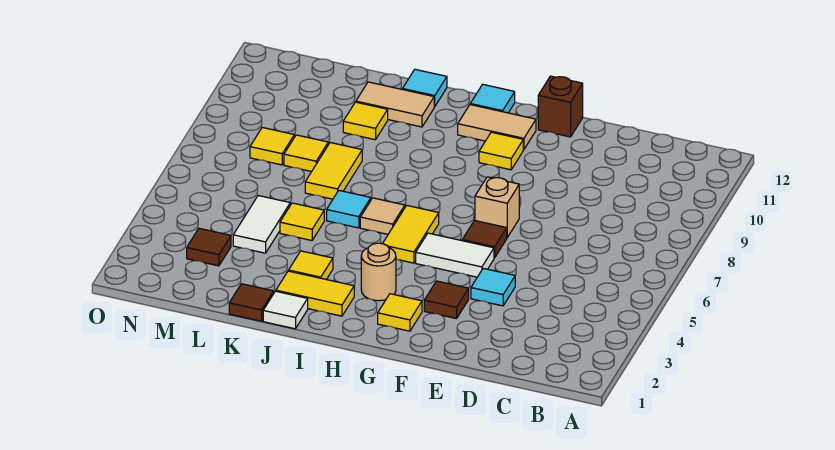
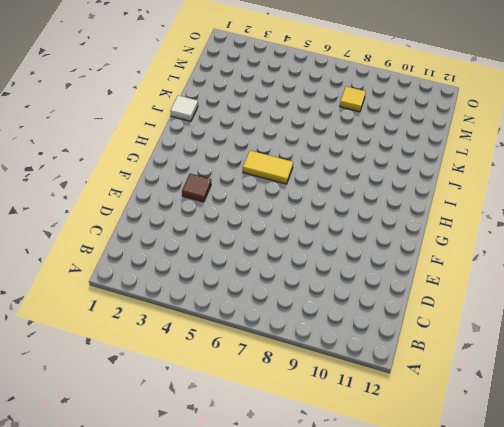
none -> cyan tile E4 level 1
none -> white tile F5:G5 level 1
none -> brown tile F6 level 1

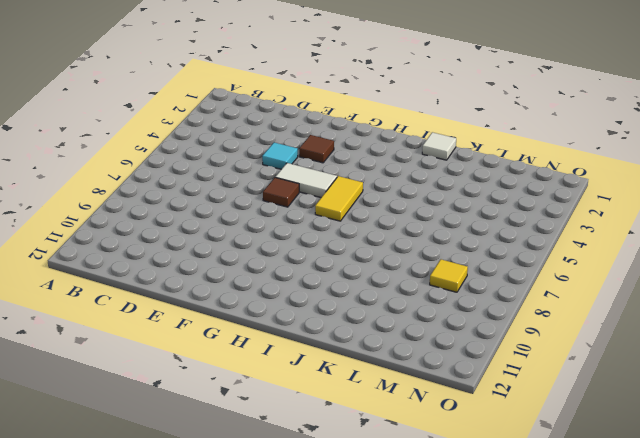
none -> tan brick F7 level 1
none -> brown brick F12 level 1
none -> yellow tile G2 level 1

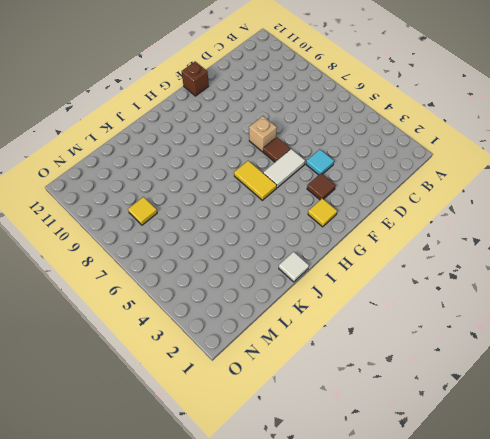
none -> yellow tile G10 level 1
none -> tan tile G11:H11 level 1
none -> tan round brick H3 level 1

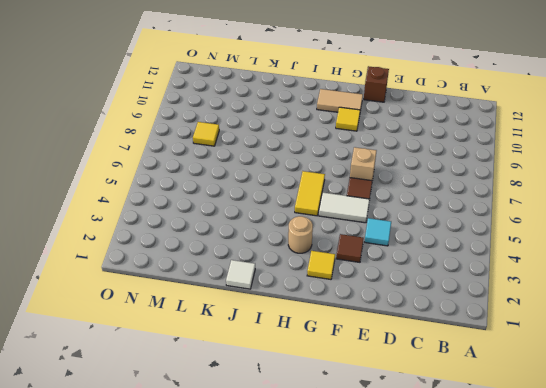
none -> cyan tile H12 level 1
none -> yellow tile I2:J2 level 1
none -> tan tile I6 level 1

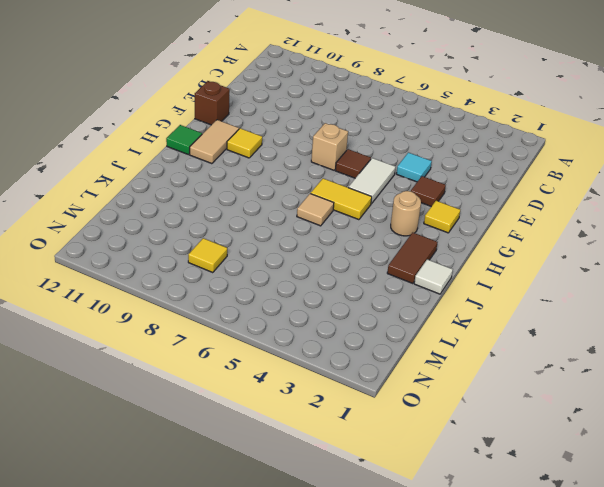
green tile H12 level 1 -> cyan tile H12 level 1
brown tile I2:J2 level 1 -> yellow tile I2:J2 level 1
none -> yellow tile J3 level 1
none -> cyan tile J6 level 1
none -> tan tile J11:K11 level 1

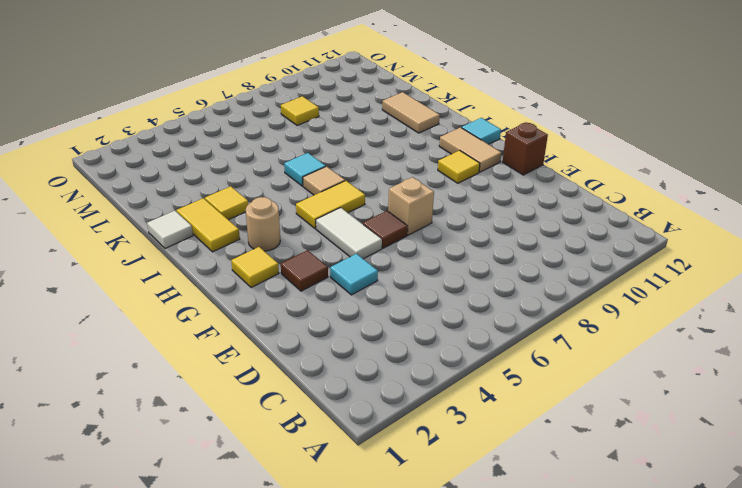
none -> cyan tile J12 level 1
none -> brown tile K1 level 1
none -> yellow tile K5 level 1

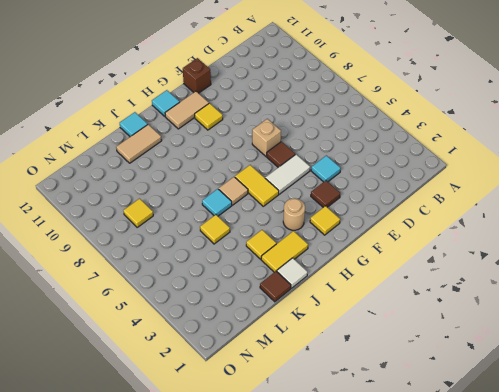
none -> yellow tile K7:K8 level 1
none -> yellow tile K10 level 1
none -> white tile L4:L5 level 1

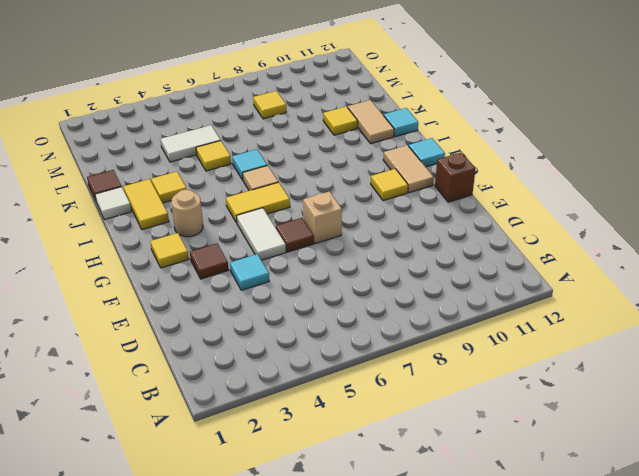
none -> yellow tile K7:K8 level 1
none -> yellow tile L8 level 1
none -> brown tile M3 level 1

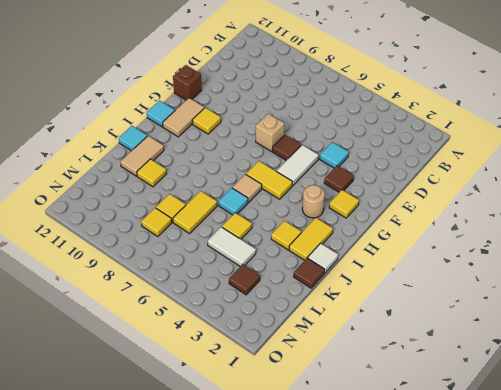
yellow tile K7:L7 level 1 -> yellow tile K7:K8 level 1

